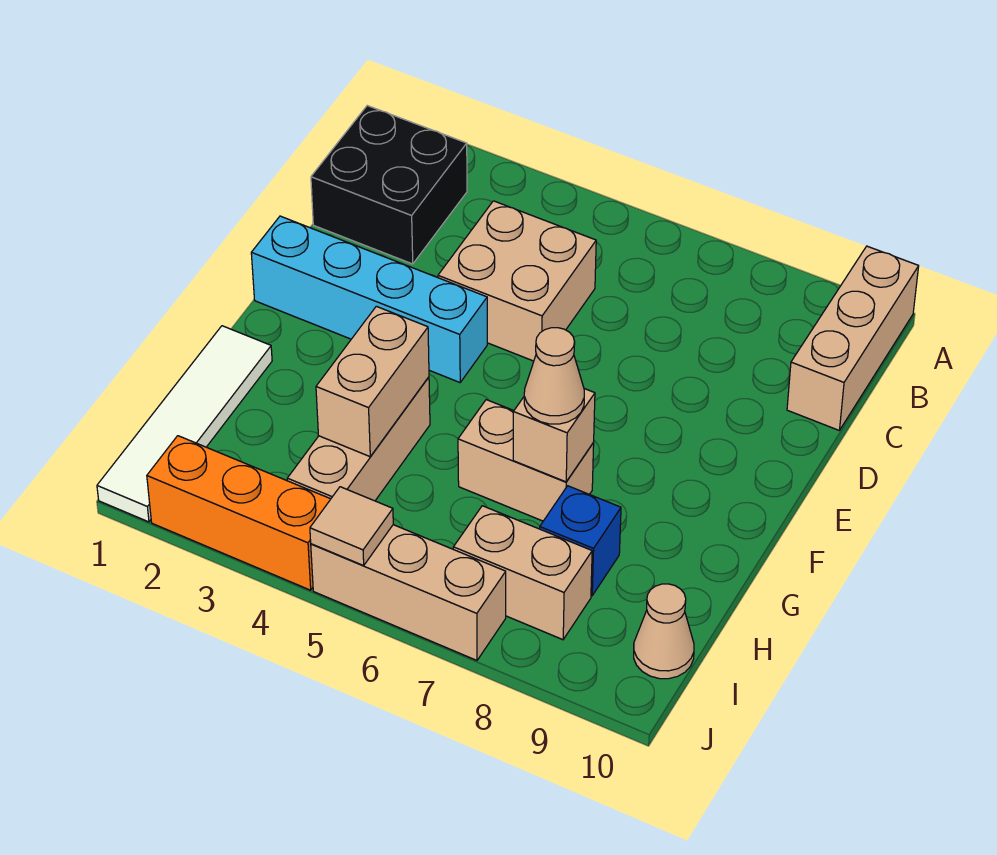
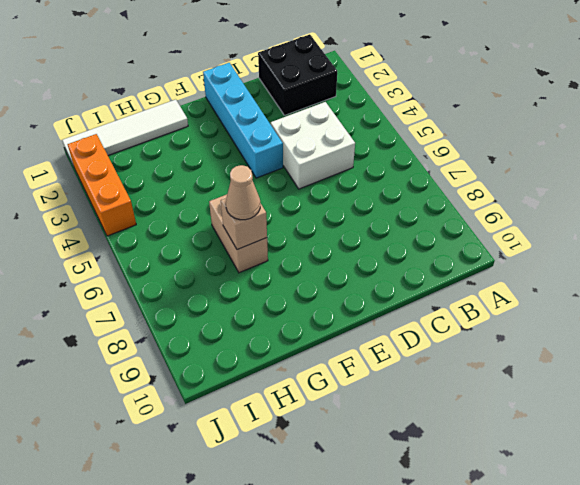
white brick C4:D5 level 1 -> tan brick C4:D5 level 1
none -> tan brick A10:C10 level 1
none -> tan brick G4:I4 level 1
none -> blue brick H8 level 1

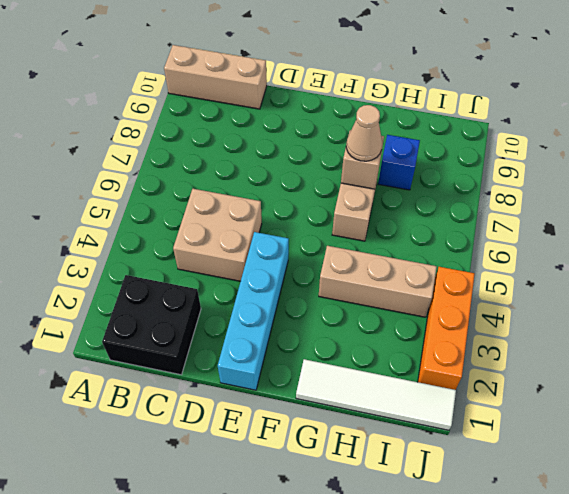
none -> tan brick I7:I8 level 1
none -> tan cone I10 level 1
none -> tan brick J5:J7 level 1

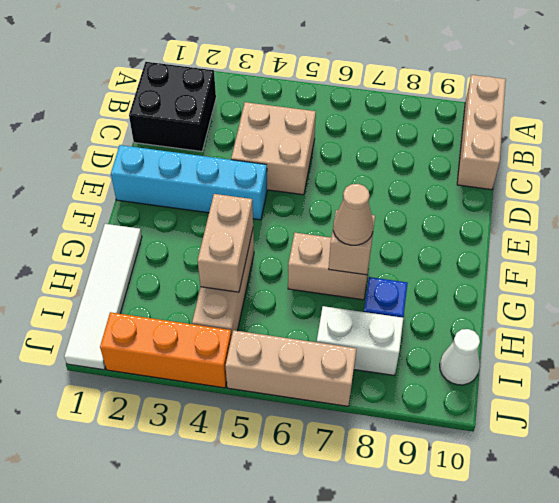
white brick I7:I8 level 1 -> tan brick I7:I8 level 1
white cone I10 level 1 -> tan cone I10 level 1
none -> tan tile J5 level 2

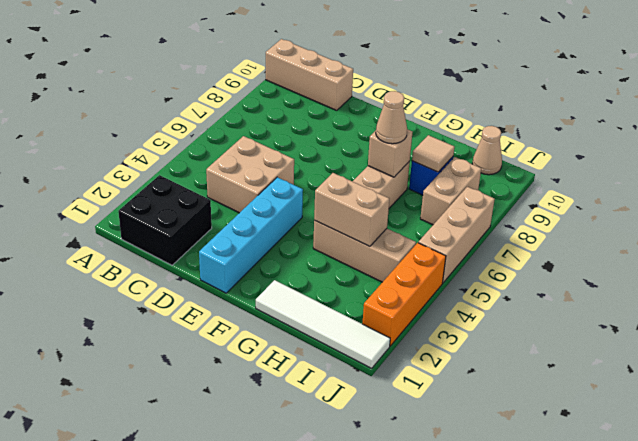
tan tile H8 level 2 -> tan tile J5 level 2

